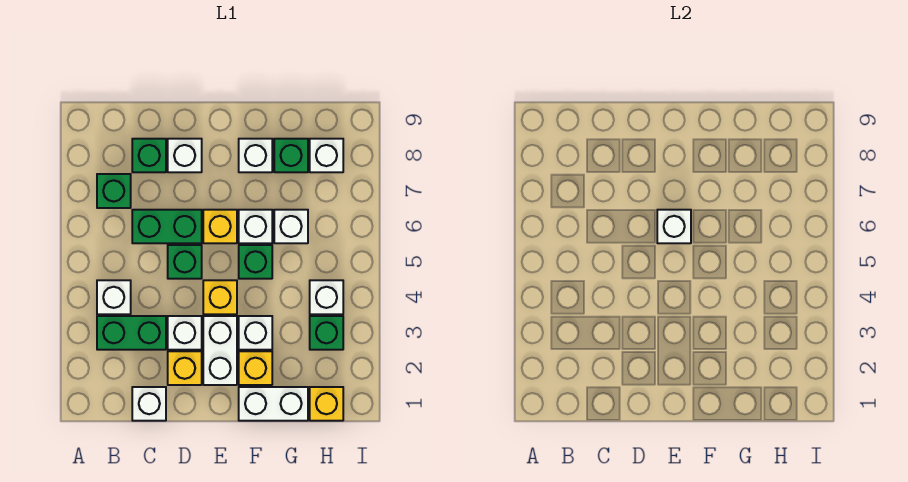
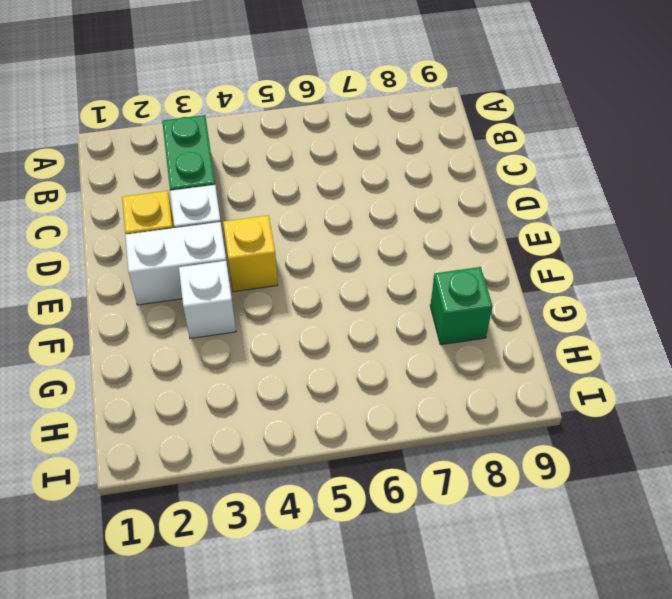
none -> white brick B4 level 1
none -> green brick B7 level 1
none -> white brick C1 level 1

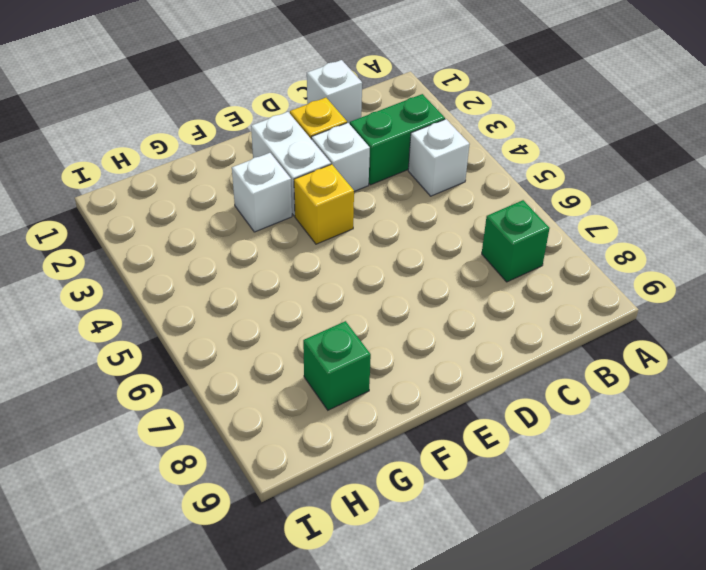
none -> green brick C6:D6 level 1
none -> green brick C8 level 1
none -> green brick D5 level 1

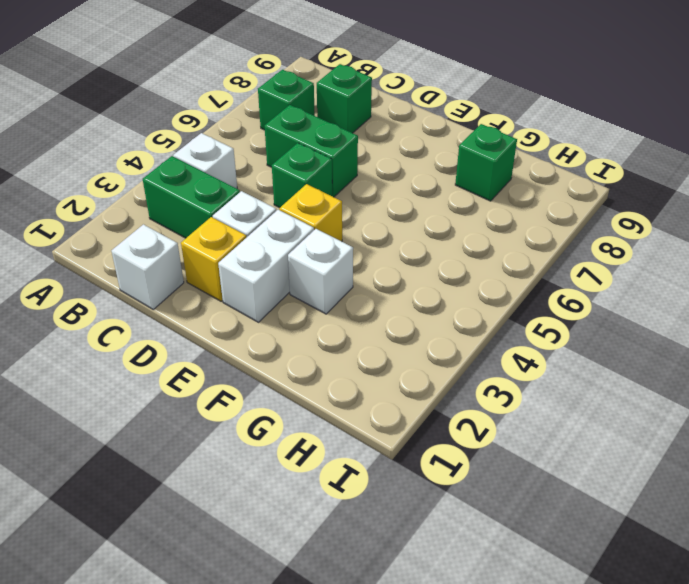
none -> white brick D8 level 1
none -> yellow brick E6 level 1
none -> white brick F1:G1 level 1

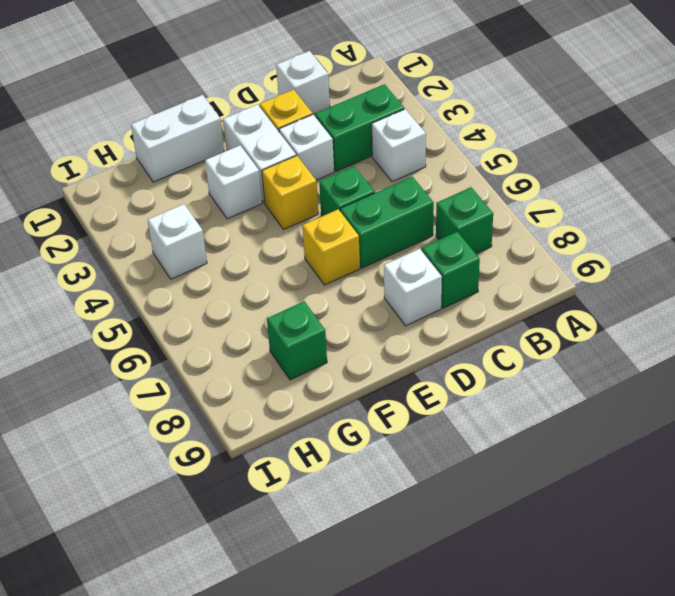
none -> yellow brick F2 level 1
none -> green brick F5 level 1
none -> white brick F6 level 1

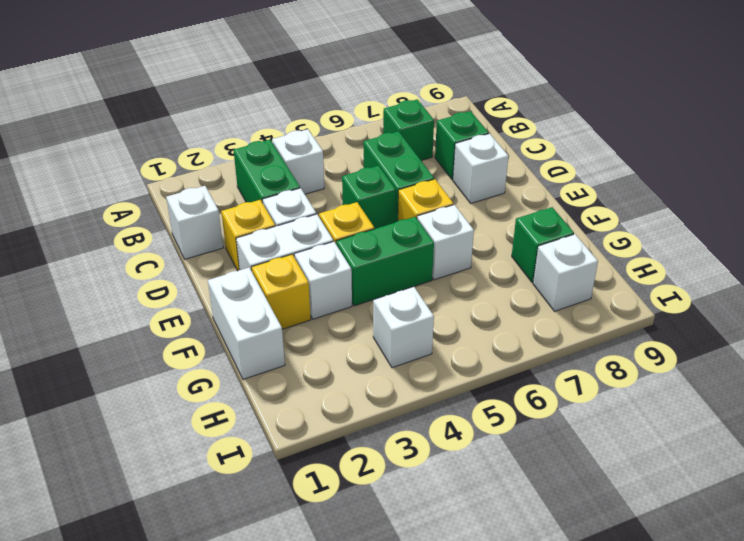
green brick F4:F5 level 1 -> green brick F5 level 1
none -> white brick F8 level 1
none -> white brick G6 level 1
none -> yellow brick H1 level 1

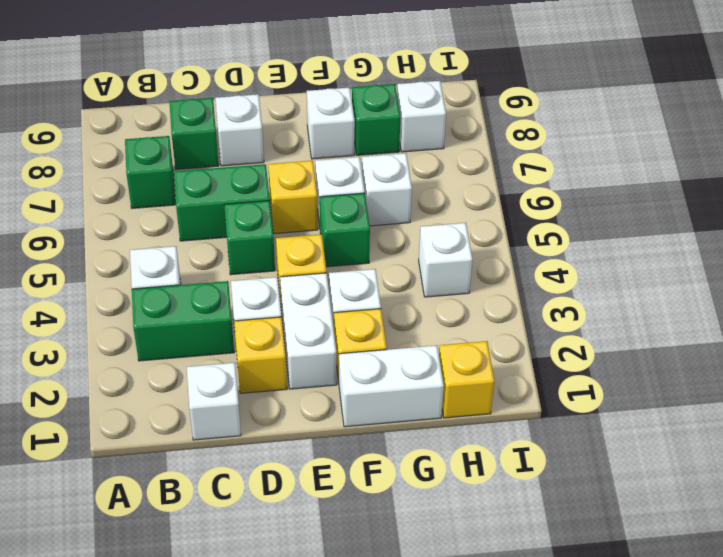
none -> green brick H3 level 1
none -> white brick E6 level 2

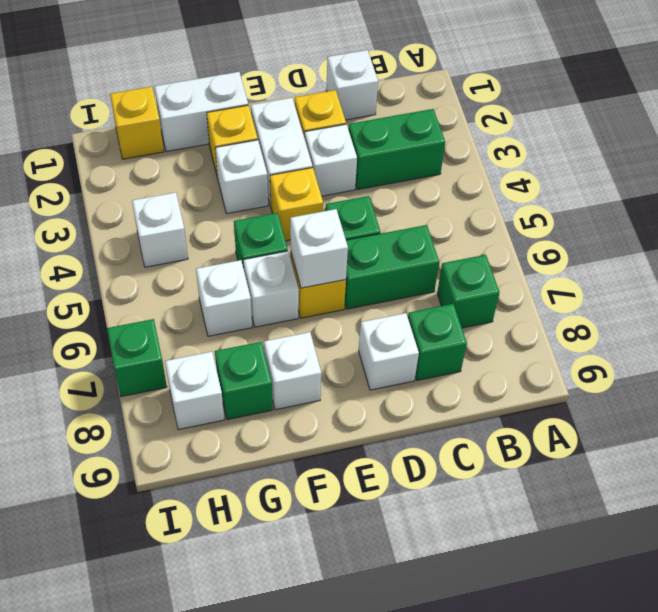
green brick I7 level 1 -> green brick H3 level 1
none -> white brick B4 level 1

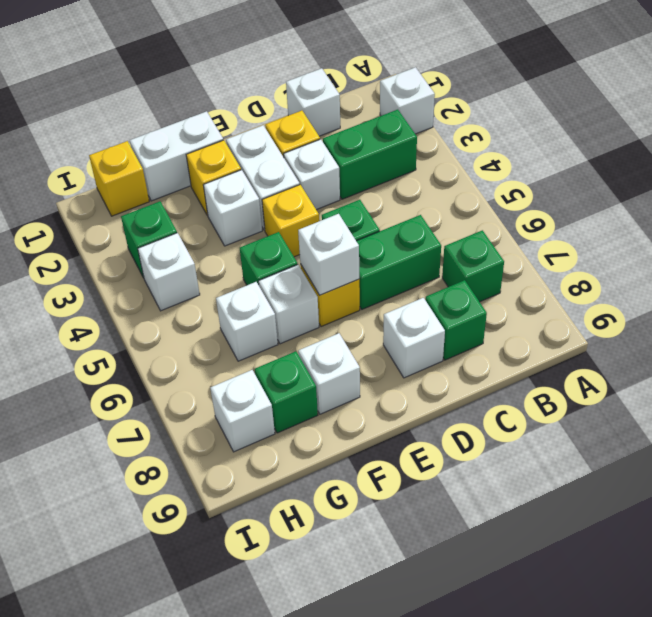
white brick A2 level 1 -> white brick B4 level 1

